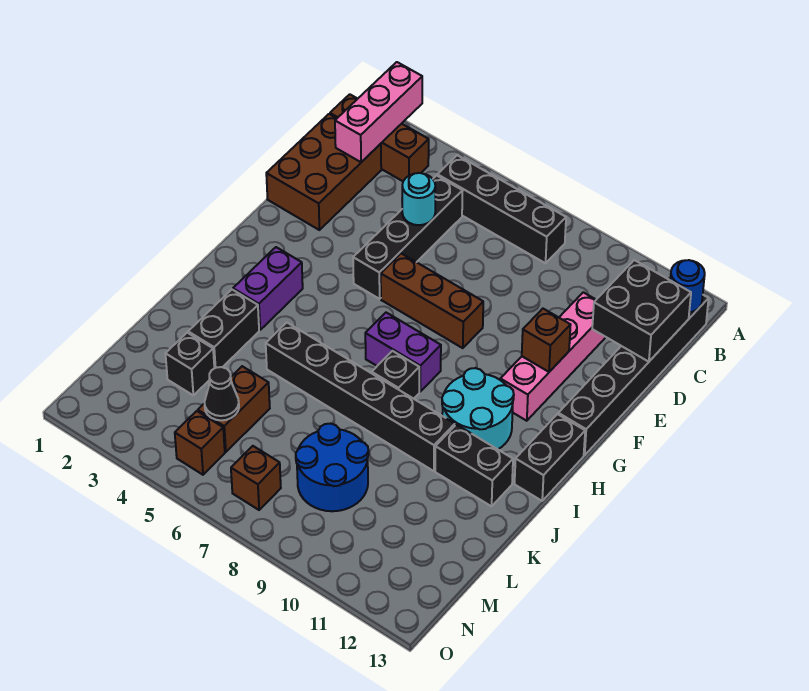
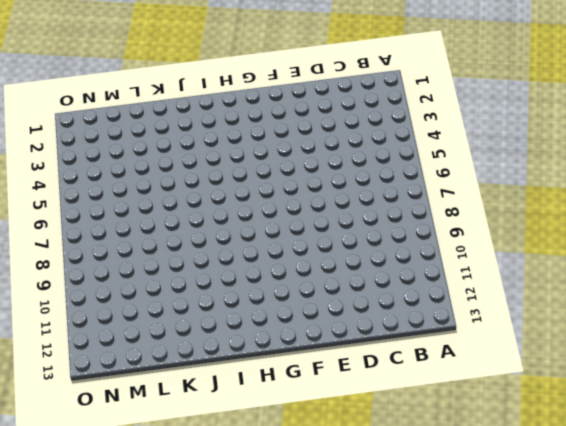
none -> brown brick B1:B3 level 1
none -> black brick B5:B8 level 1
none -> black brick B13:G13 level 1

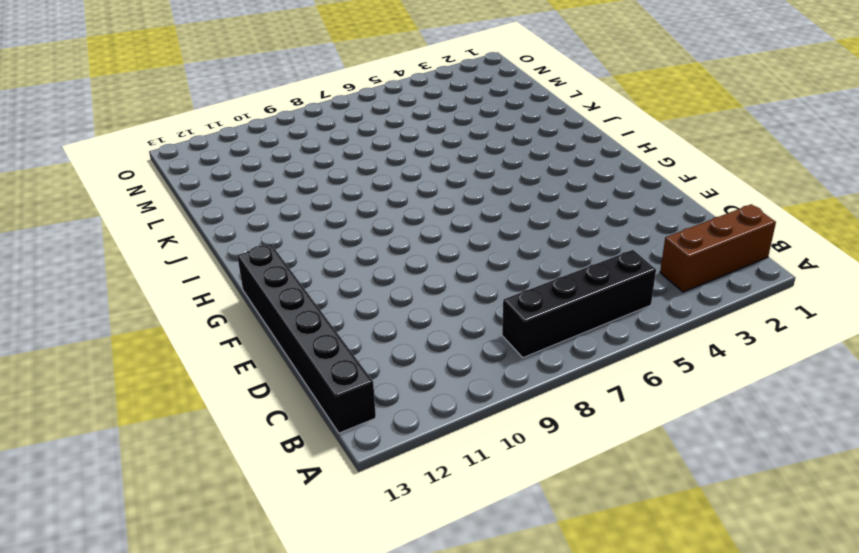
none -> brown brick C1:E2 level 1
none -> black brick C5:F5 level 1
none -> pink brick D11:G11 level 1

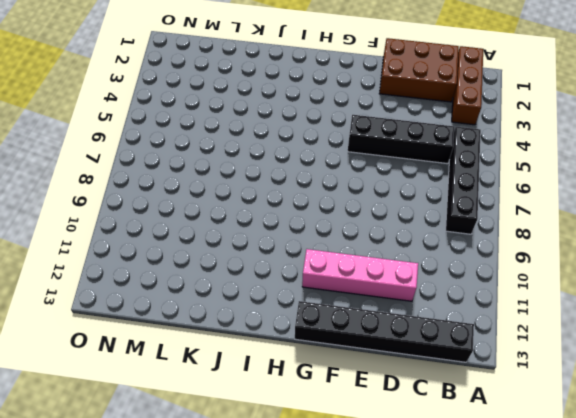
none -> brown brick F6:F8 level 1
none -> purple brick H3:I3 level 1
none -> purple brick H7:H8 level 1

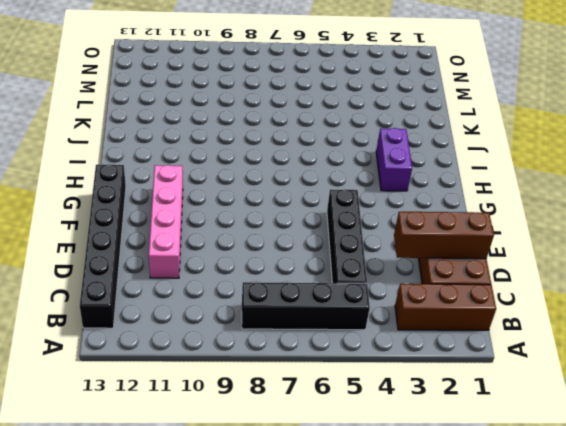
brown brick D1:D3 level 2 -> brown brick F6:F8 level 1
none -> purple brick H7:H8 level 1
none -> cyan round brick H10:I11 level 1
none -> black brick H13:I13 level 1

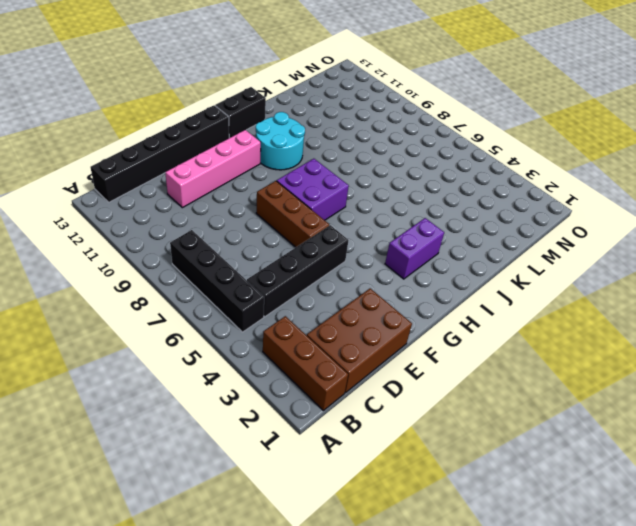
purple brick G7:H8 level 1 -> purple brick H7:H8 level 1
none -> black brick I8 level 1
none -> black brick J3:K3 level 1
none -> black brick J5:J10 level 1

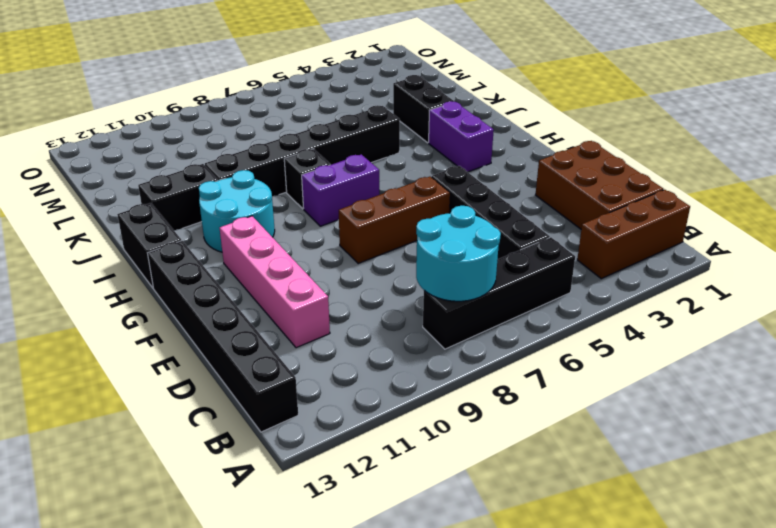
cyan round brick B7:C8 level 2 -> none
none -> black brick L3 level 1
none -> brown brick L5:M5 level 1
none -> blue round brick L8:M9 level 1

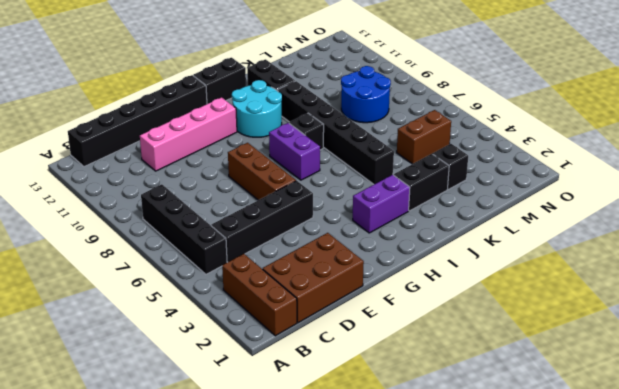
none -> brown brick N5 level 1
none -> brown brick N7 level 1
none -> pink brick A2:C2 level 2

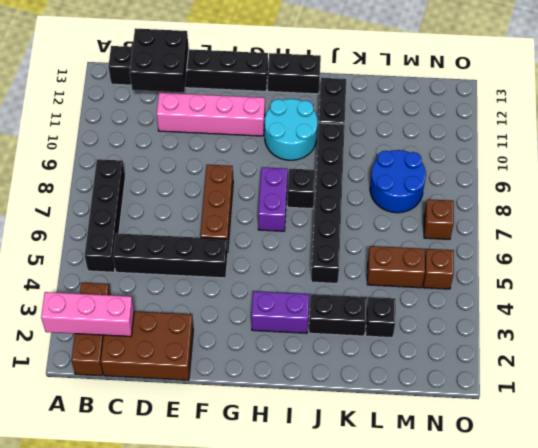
none -> blue round brick B13 level 2
none -> cyan round brick D5 level 2
none -> brown brick F11 level 2

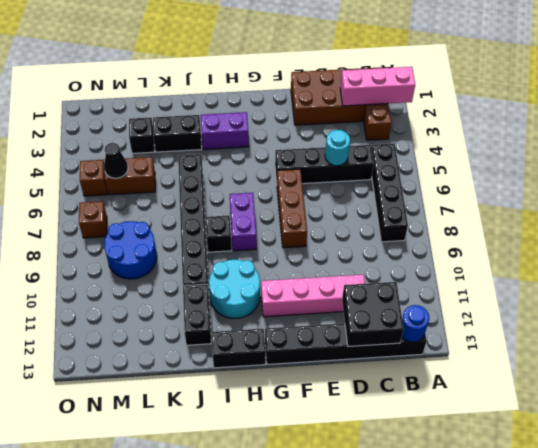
none -> brown brick F11 level 2

